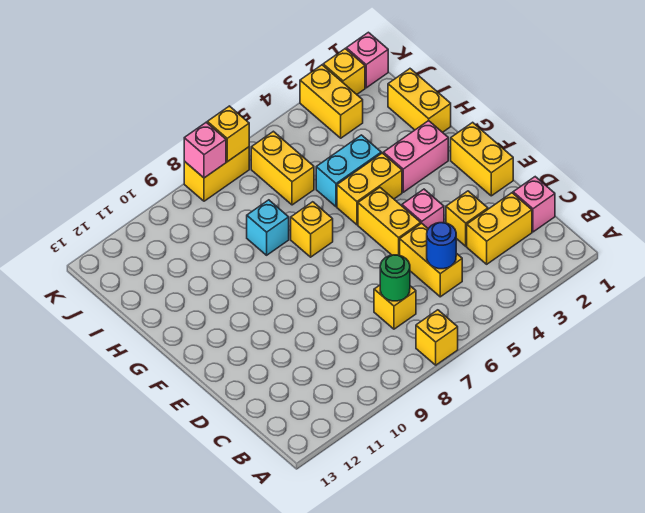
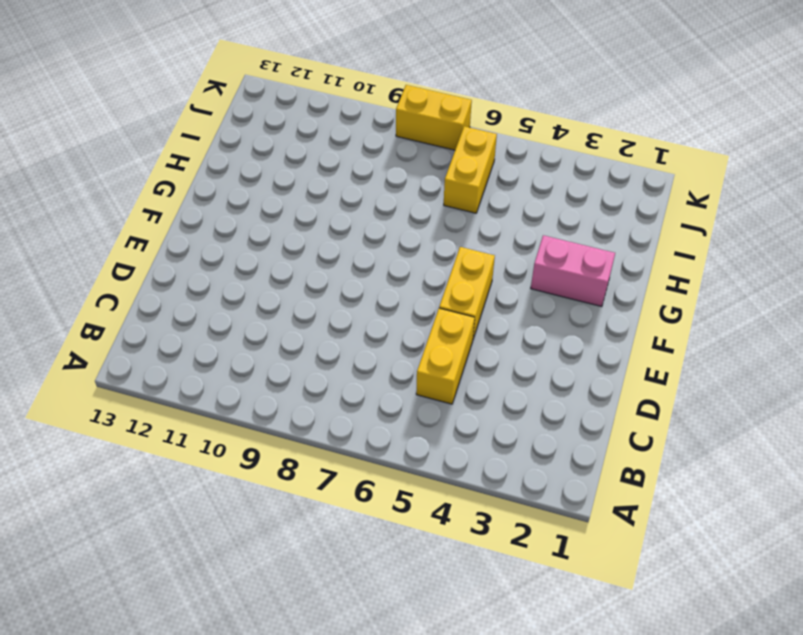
none -> yellow brick A7 level 1
none -> pink brick C1 level 1
none -> yellow brick C2:C3 level 1

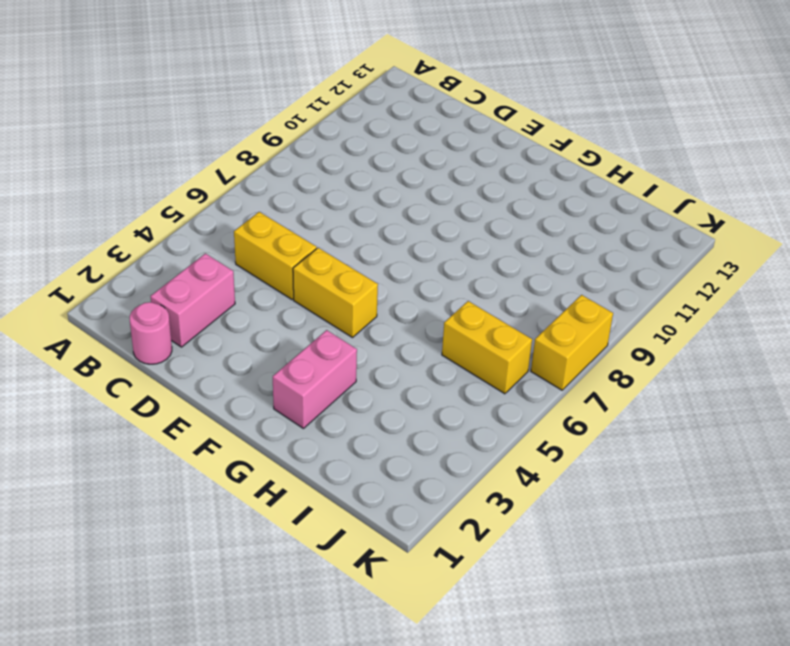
pink round brick C1 level 1 -> pink brick C1 level 1
pink brick C2:C3 level 1 -> yellow brick C2:C3 level 1
none -> yellow brick A7 level 1
none -> yellow brick C7 level 1
none -> yellow brick D3 level 1

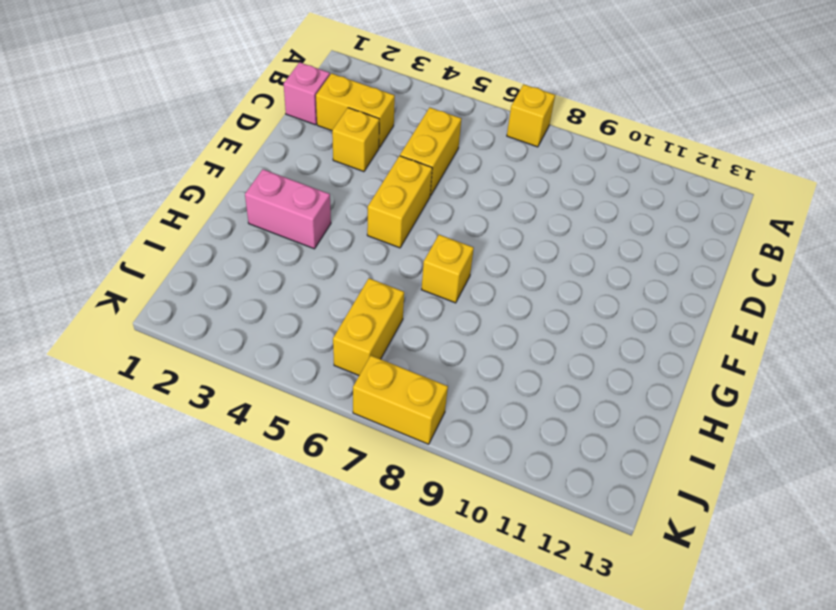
none -> yellow brick C7 level 1
none -> yellow brick E1:F1 level 1
none -> pink brick E4 level 1

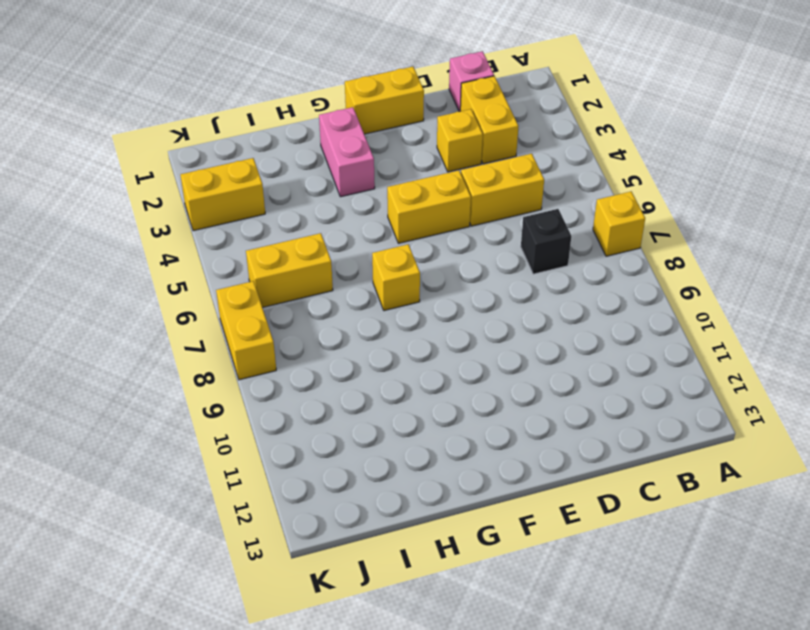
black brick C7 level 1 -> yellow brick C7 level 1
none -> pink brick E4 level 1
none -> yellow brick G4:G5 level 1
none -> yellow brick H1:I1 level 1

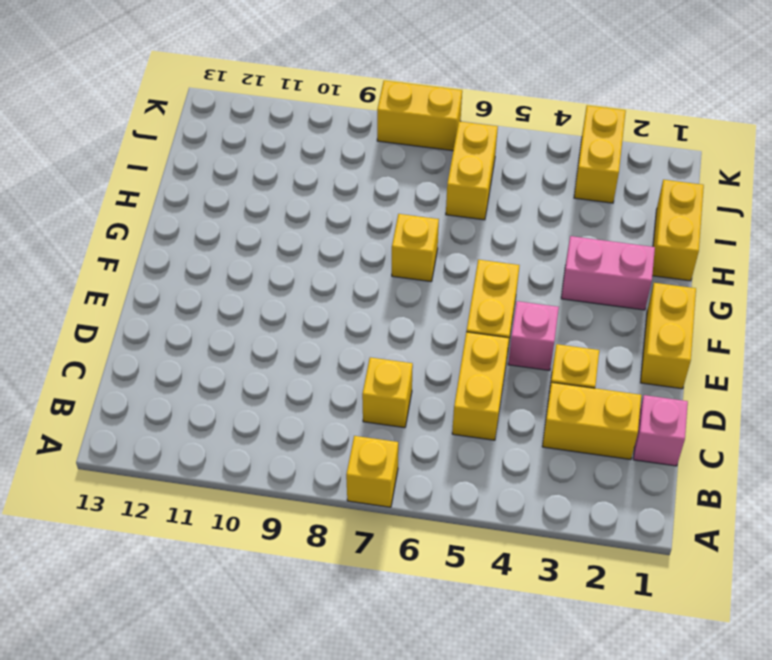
none -> yellow brick G4:G5 level 1
none -> cyan brick H4:H5 level 1
none -> cyan brick H8 level 1

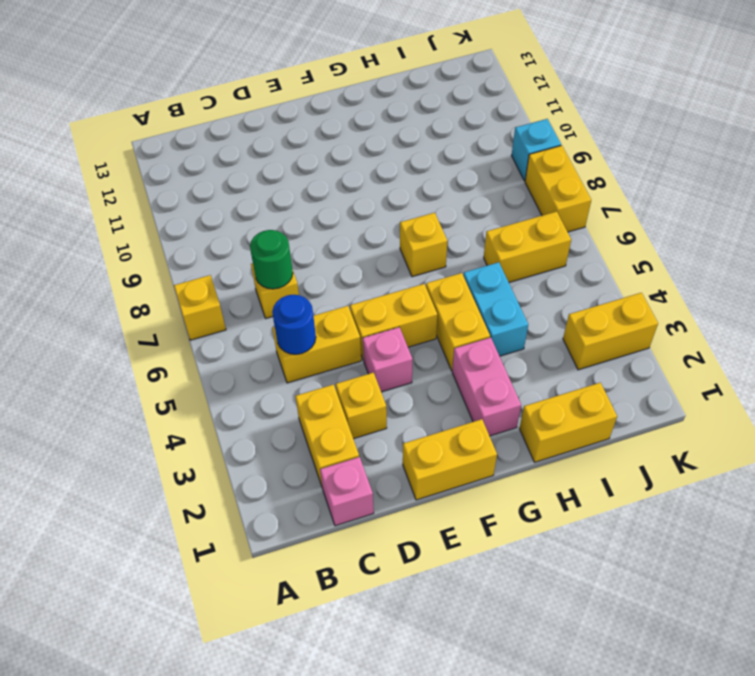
cyan brick K9 level 1 -> cyan brick H8 level 1
none -> pink brick K1 level 1
none -> yellow brick K2 level 1
none -> yellow brick K7 level 2

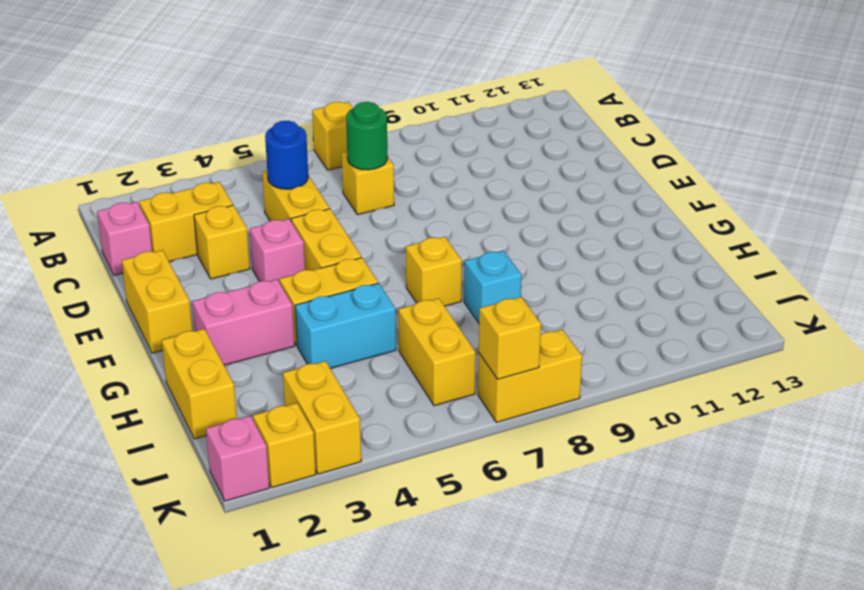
none -> pink brick K8 level 2

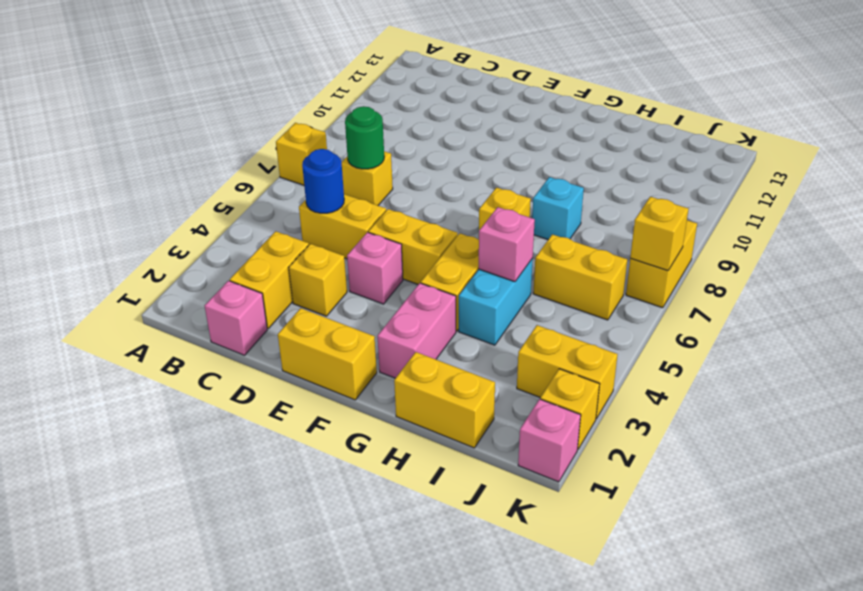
pink brick H5 level 2 -> pink brick K8 level 2

